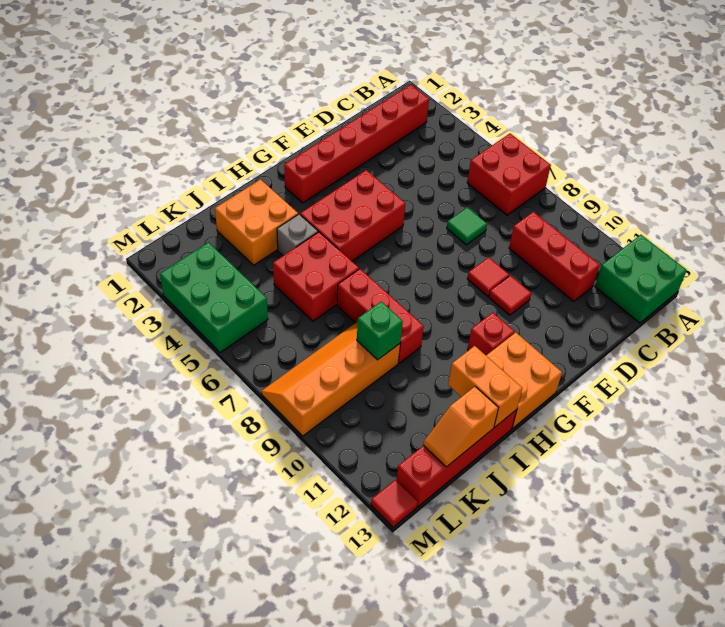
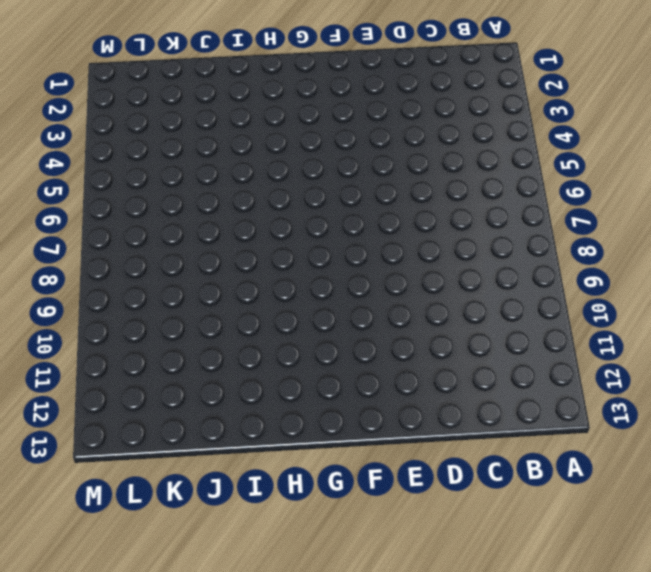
none -> red brick A6:B7 level 1
none -> green brick A12:B13 level 1
none -> red brick B2:G2 level 1

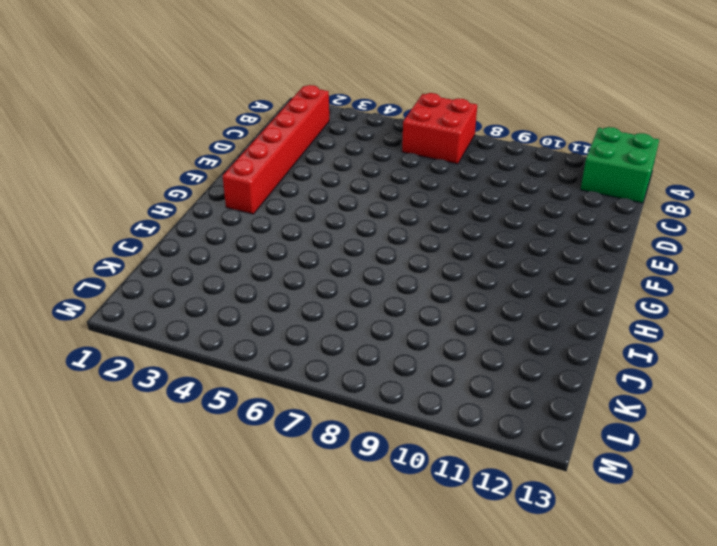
none -> red brick C9:C11 level 1
none -> green tile D7 level 1
none -> red tile E9 level 1

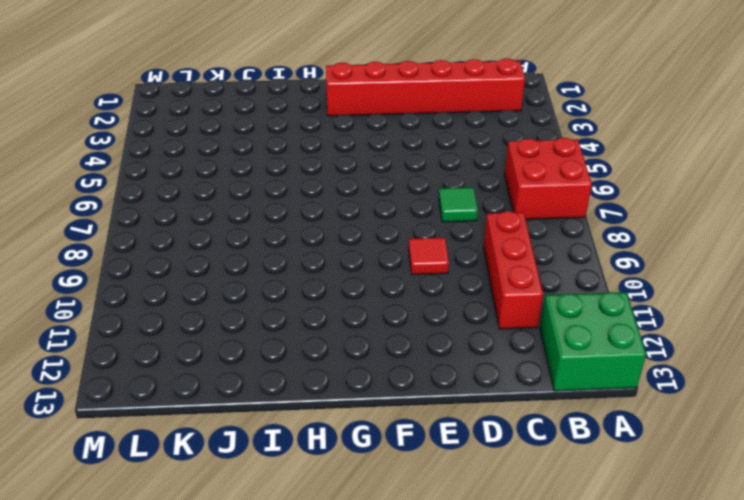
none -> red tile E10 level 1
none -> red brick F4:H5 level 1
none -> red brick G11 level 1

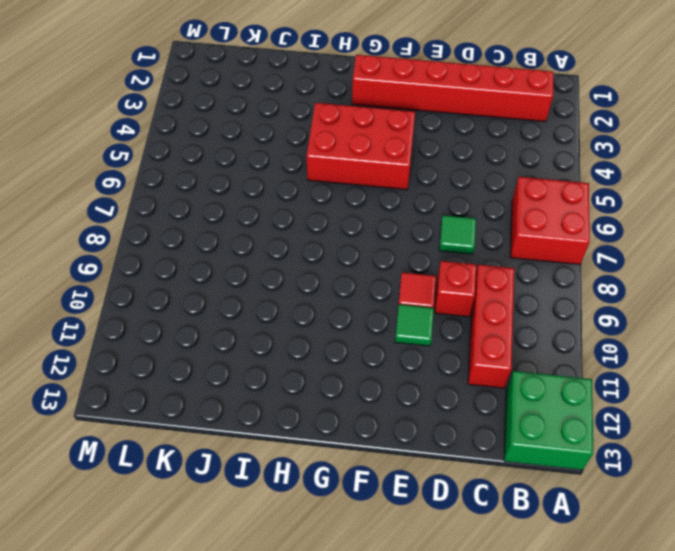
red brick D9 level 1 -> red brick G11 level 1
green tile E10 level 1 -> red tile E10 level 1
none -> orange brick G12:H13 level 1
none -> orange brick I2:J3 level 1
none -> grey brick I4 level 1

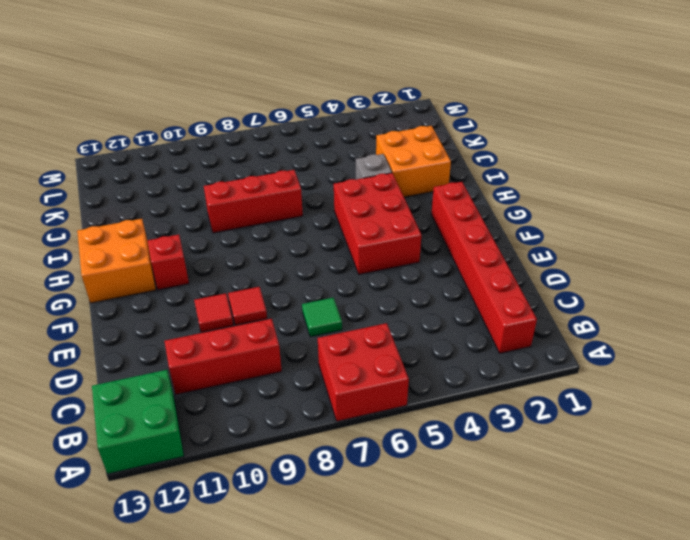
none -> red brick I5:J6 level 1
none -> red brick I13:L13 level 1
none -> orange slope J8:M9 level 1 top 9

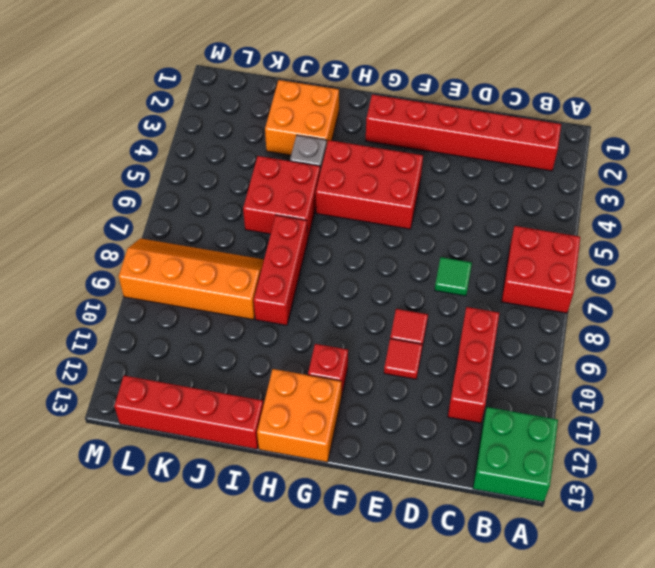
none -> green brick L3:M5 level 1
none -> red tile M13 level 1
none -> orange brick I12:I13 level 2

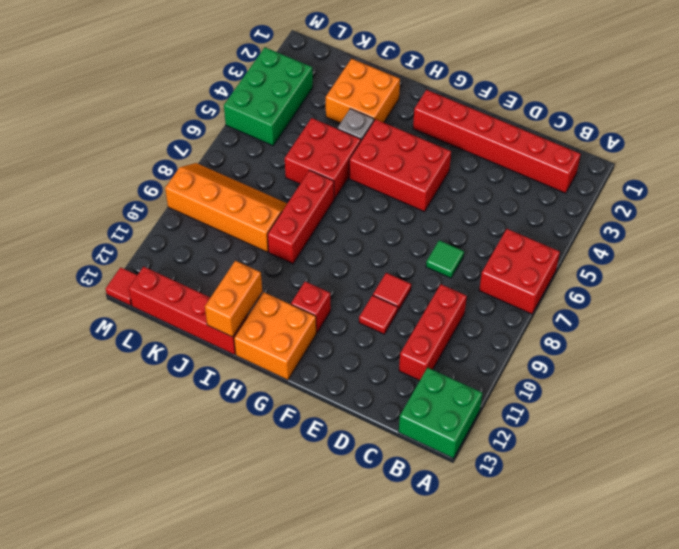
none -> green brick J9 level 2
none -> orange slope J13:K13 level 2 top J

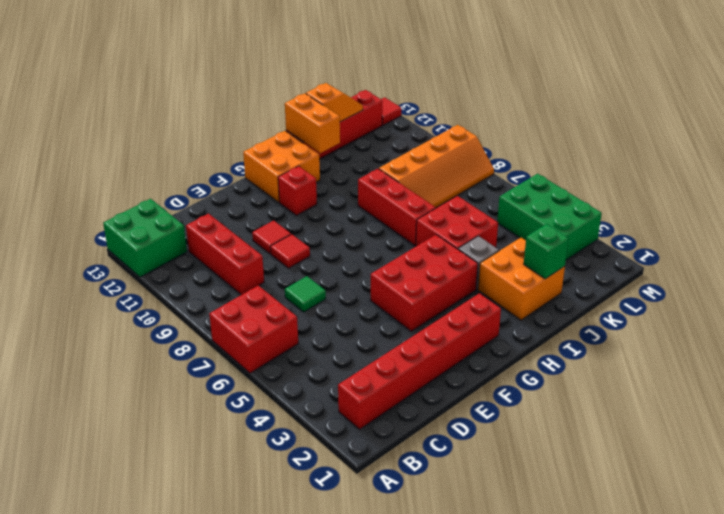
green brick J2 level 2 -> green brick J9 level 2

